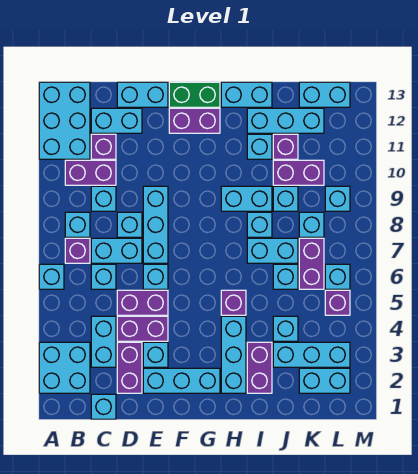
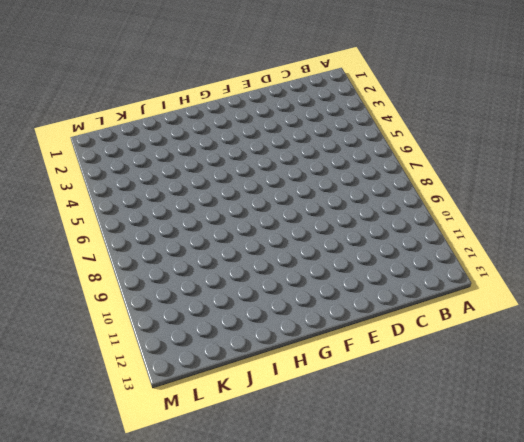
none -> cyan brick A2:B3 level 1
none -> cyan brick A6 level 1
none -> cyan brick A11:B13 level 1
none -> purple brick B7 level 1

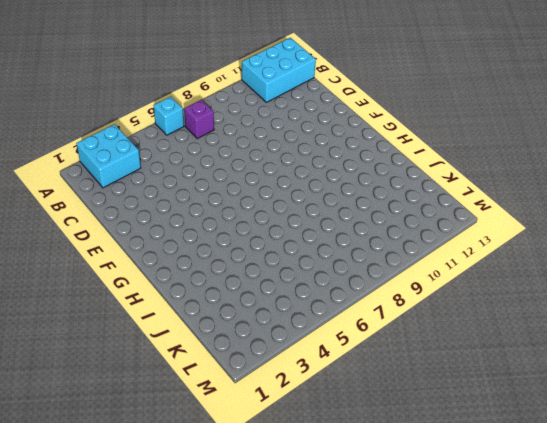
none -> cyan brick B8 level 1
none -> purple brick B10:C10 level 1
none -> cyan brick C1 level 1
none -> cyan brick C3:C4 level 1

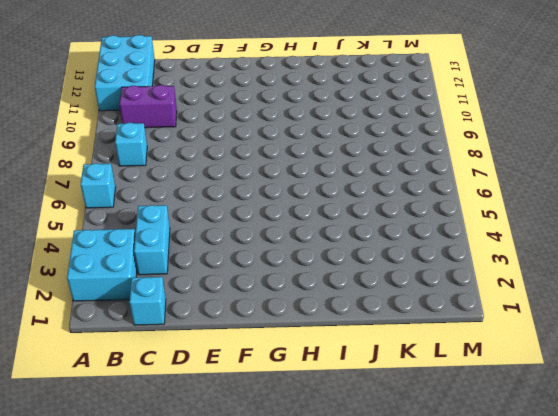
none -> purple brick B7 level 1
none -> cyan brick C6 level 1
none -> cyan brick C7:D7 level 1
none -> cyan brick C9 level 1

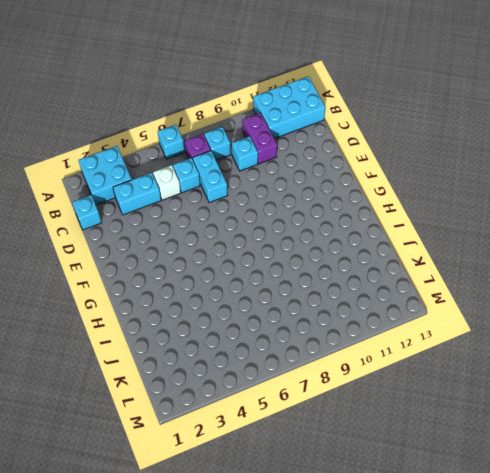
white brick C5 level 1 -> none
none -> purple brick C11 level 1
none -> cyan brick C12:D12 level 1
none -> purple brick D2:D3 level 1
none -> purple brick D4:E4 level 1

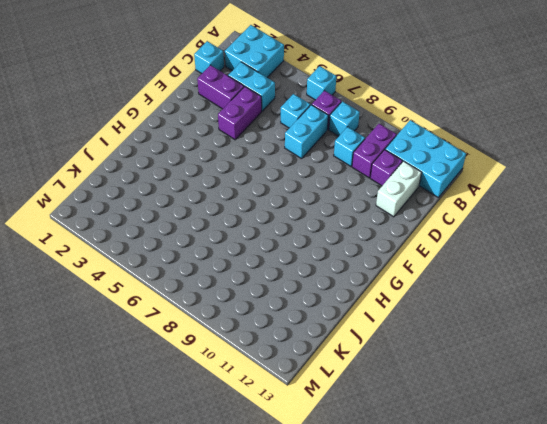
white brick C12:D12 level 1 -> cyan brick C12:D12 level 1
none -> purple brick D5:E5 level 1
none -> cyan brick D8 level 1
none -> cyan brick D13:E13 level 1
none -> cyan brick E2:G2 level 1

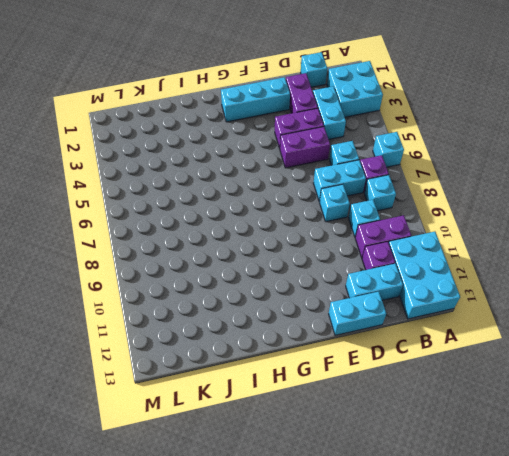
none -> cyan brick E3 level 1
none -> cyan brick E6 level 1
none -> cyan brick E7:E9 level 1
none -> purple brick F12:G12 level 1

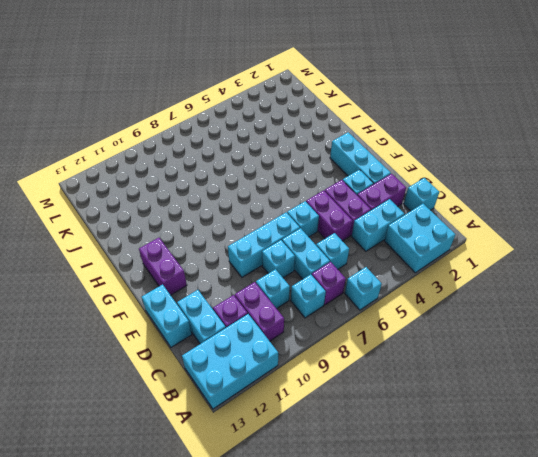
none -> green brick F13:G13 level 1
none -> cyan brick H2:H4 level 1
none -> purple brick H5 level 1
none -> cyan brick H9:I9 level 1

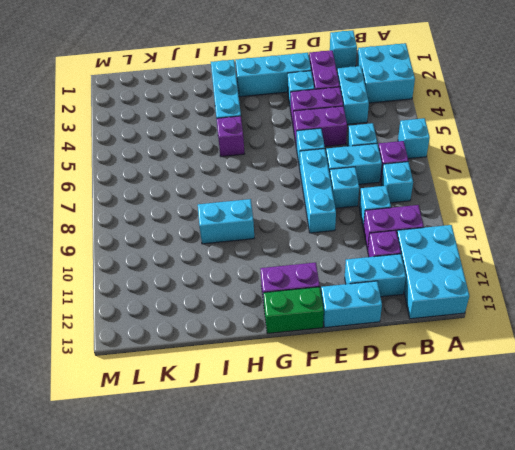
none -> cyan brick H13:I13 level 1
none -> purple brick I2:I3 level 1
none -> cyan brick I7:J7 level 1
none -> cyan brick I8 level 1

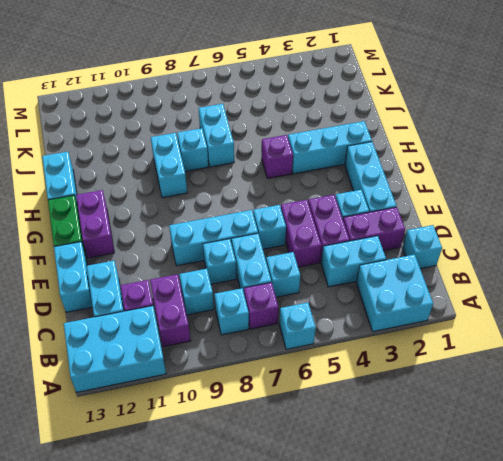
none -> purple brick I2:I3 level 1
none -> cyan brick I11 level 1
none -> cyan brick I12:K12 level 1
none -> cyan brick J3:L3 level 1

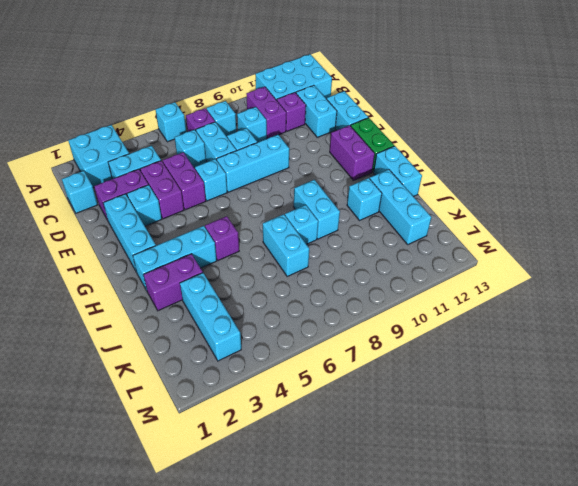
none -> cyan brick J4 level 1
none -> cyan brick J6 level 1
none -> cyan brick J9 level 1
none -> purple brick J10:K10 level 1

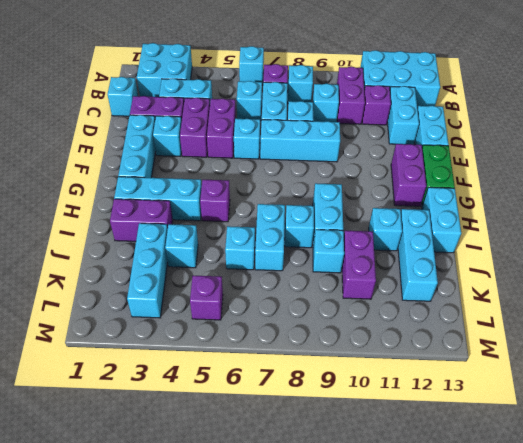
none -> purple brick J11 level 1
none -> cyan brick K2:L2 level 1
none -> purple brick K6:K7 level 1
none -> cyan brick K8 level 1

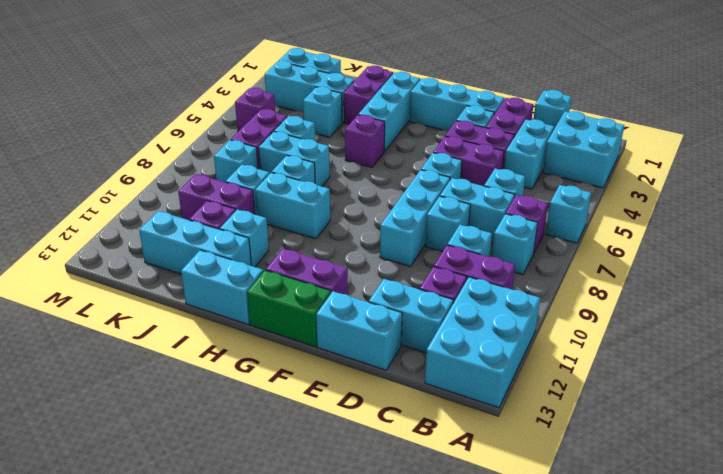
none -> cyan brick K13:L13 level 1
none -> cyan brick L6 level 1
none -> cyan brick L9 level 1

